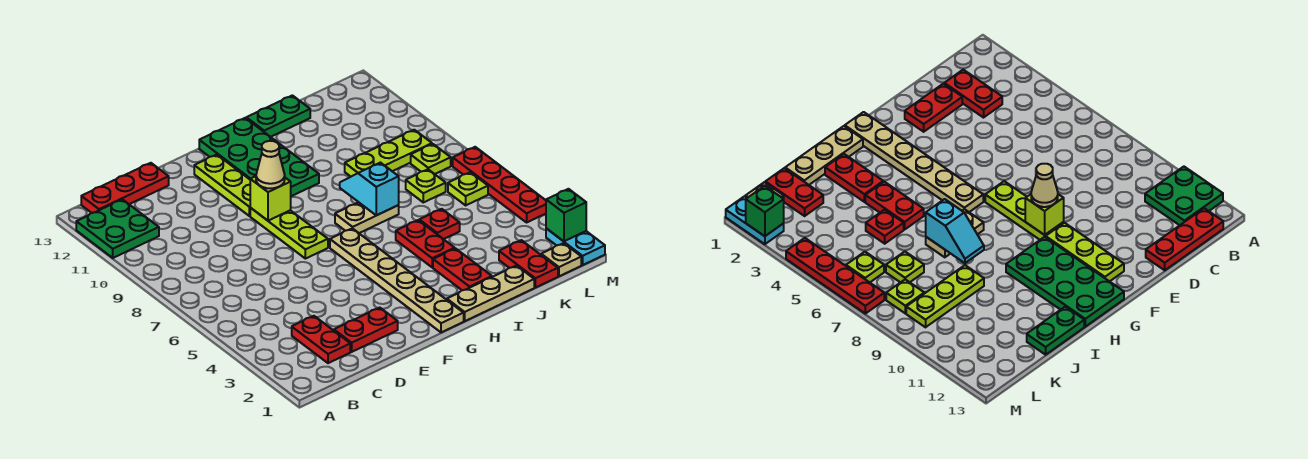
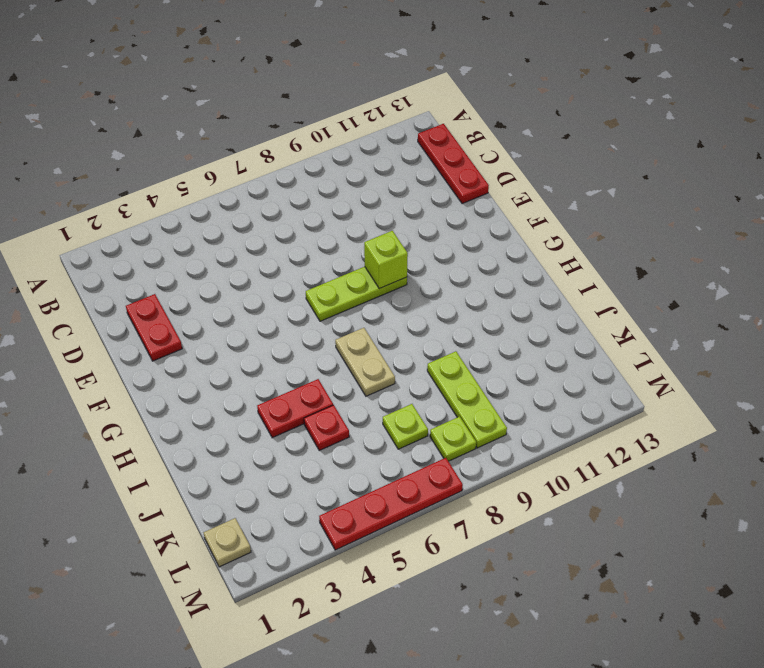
none -> green plate A11:B12 level 1
none -> red plate C2:C3 level 1
none -> lime plate F10:F12 level 1

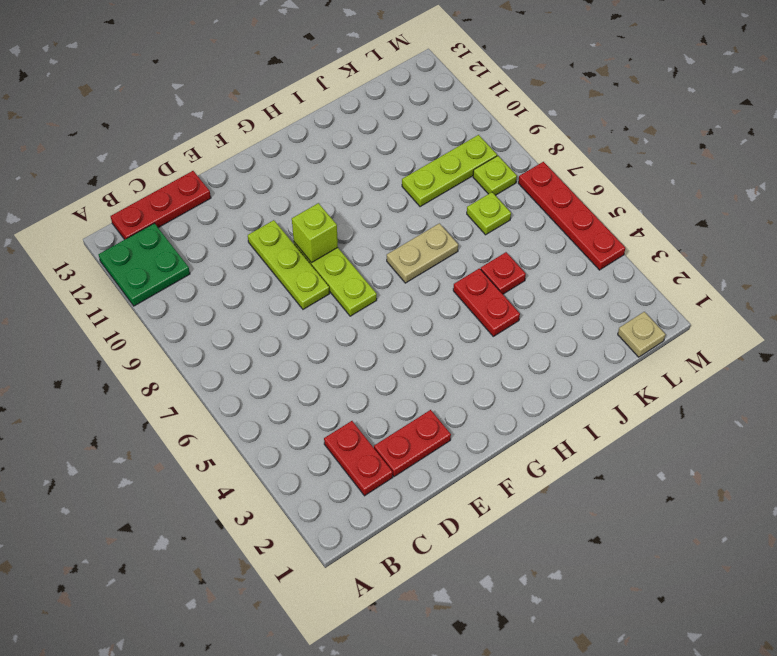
lime plate E8:E10 level 1 -> lime plate F10:F12 level 1
none -> tan plate G1:G6 level 1
none -> green plate G10:H13 level 1
none -> tan plate H1:J1 level 1

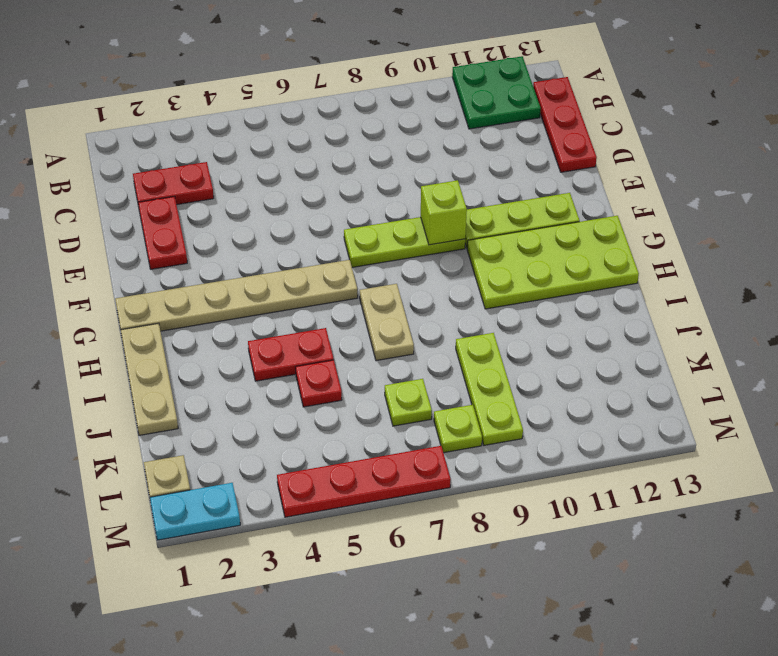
lime plate G10:H13 level 1 -> green plate G10:H13 level 1
none -> red plate I2:I3 level 1
none -> green plate I13:J13 level 1
none -> red plate K1:K2 level 1

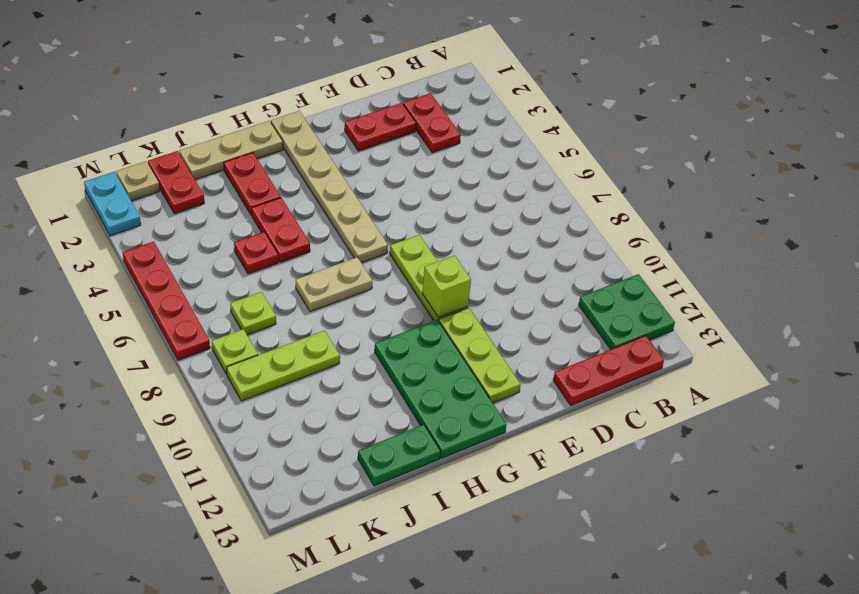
none -> lime plate L6 level 1
none -> cyan slope I7:I8 level 2 top 7
none -> green brick M2 level 2

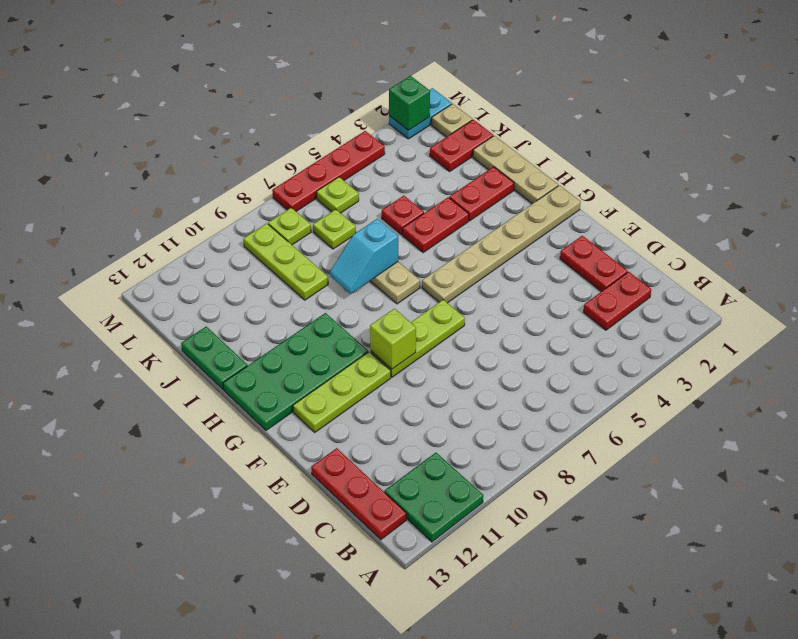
none -> tan cone F9 level 3

